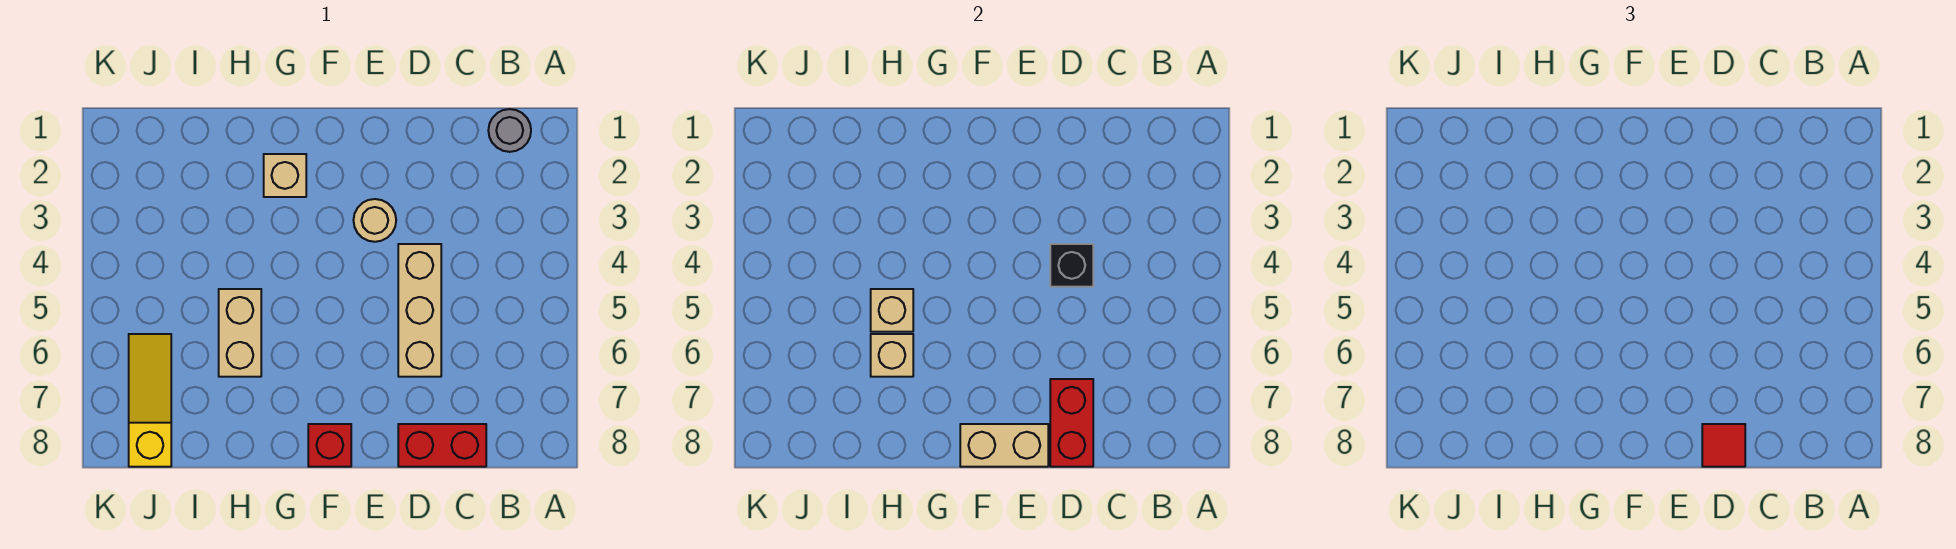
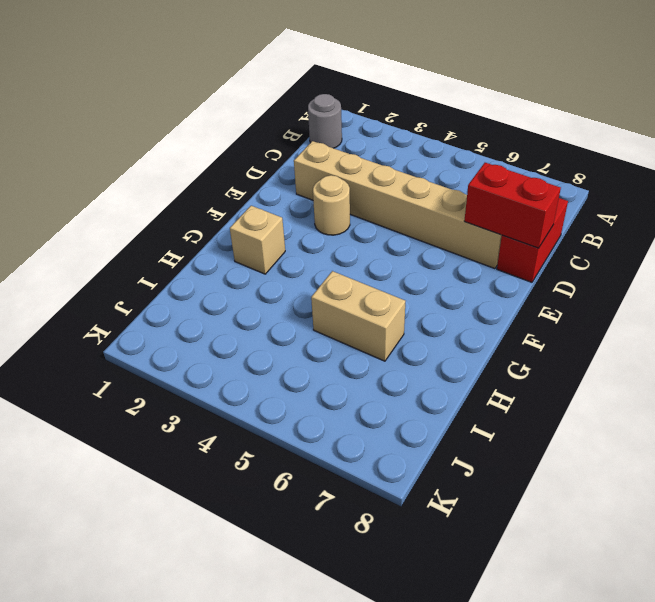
tan brick D2:D7 level 1 -> tan brick D4:D6 level 1
none -> red brick F8 level 1
none -> yellow slope J6:J8 level 1 top 8
none -> black brick D4 level 2

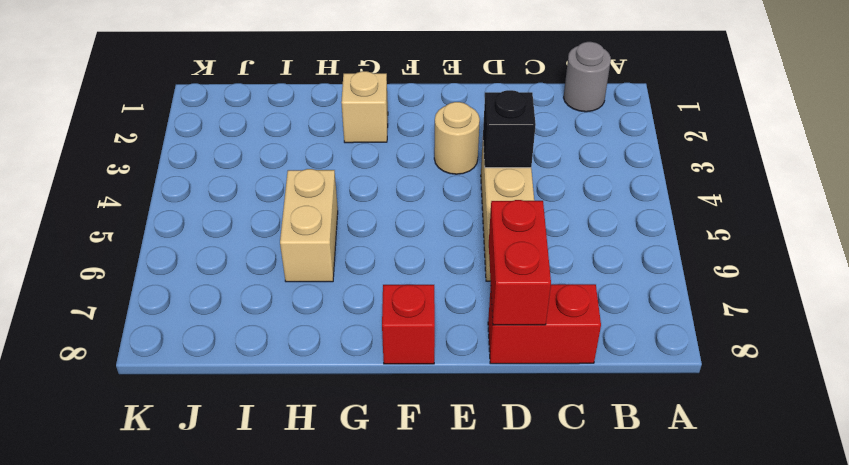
none -> yellow slope J6:J8 level 1 top 8
none -> tan brick E8:F8 level 2
none -> tan brick H5 level 2

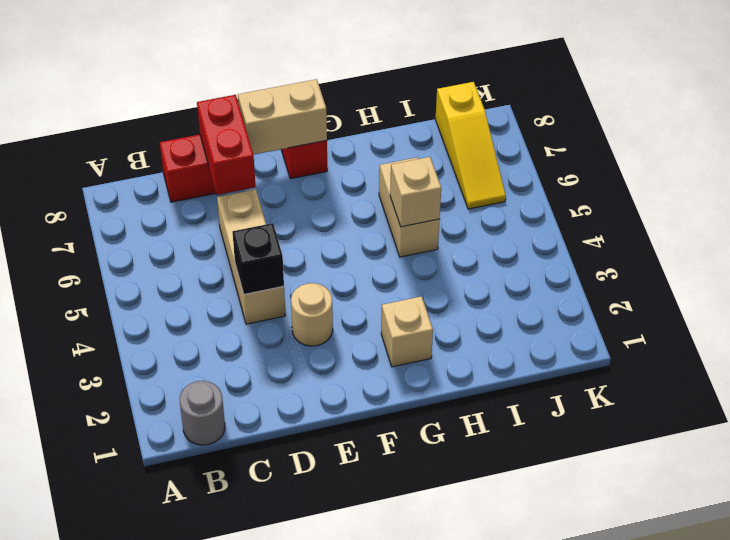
none -> tan brick H6 level 2
none -> red tile D8 level 3

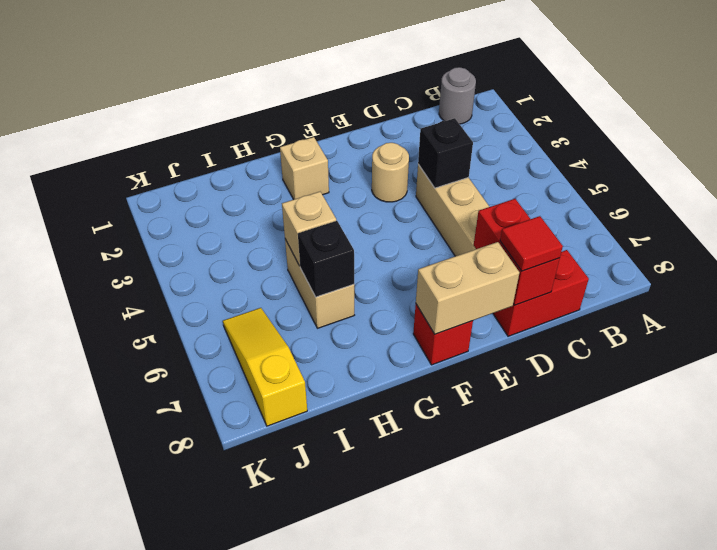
black brick H6 level 2 -> tan brick H6 level 2

